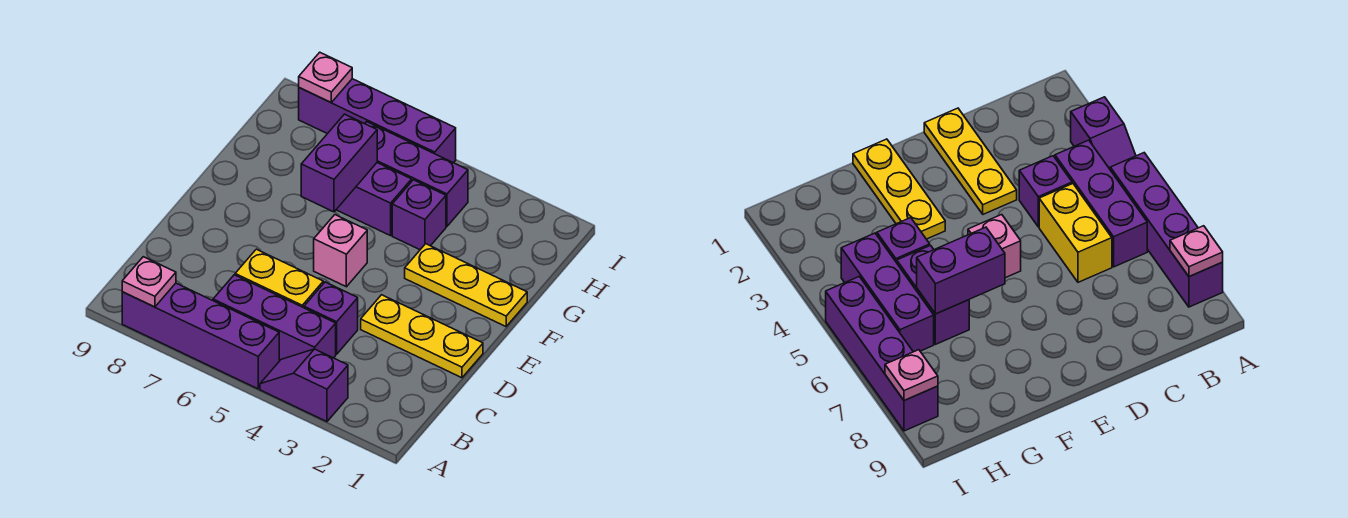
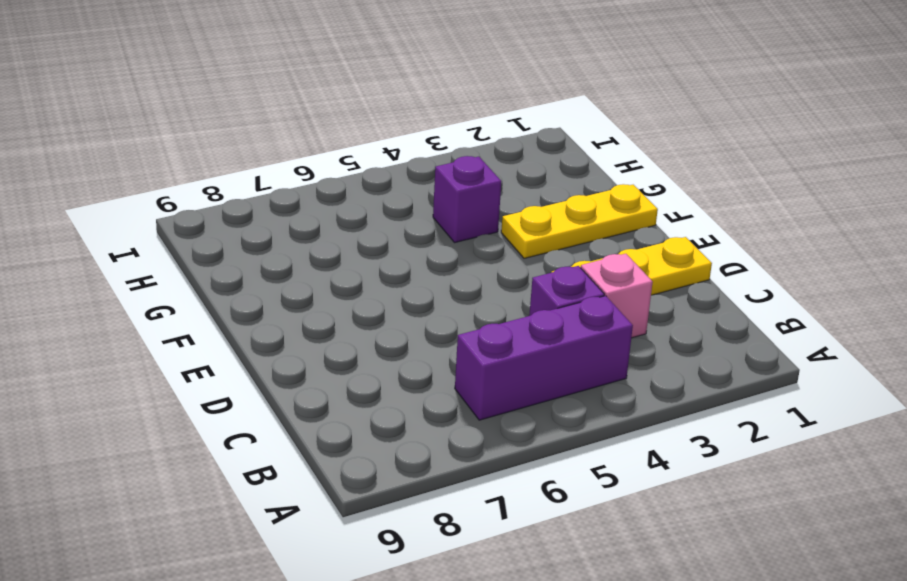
pink brick C3 level 1 -> pink brick E5 level 1
none -> purple slope A3:A4 level 1 top 3
none -> purple brick A5:A8 level 1
none -> yellow brick C5:C6 level 1

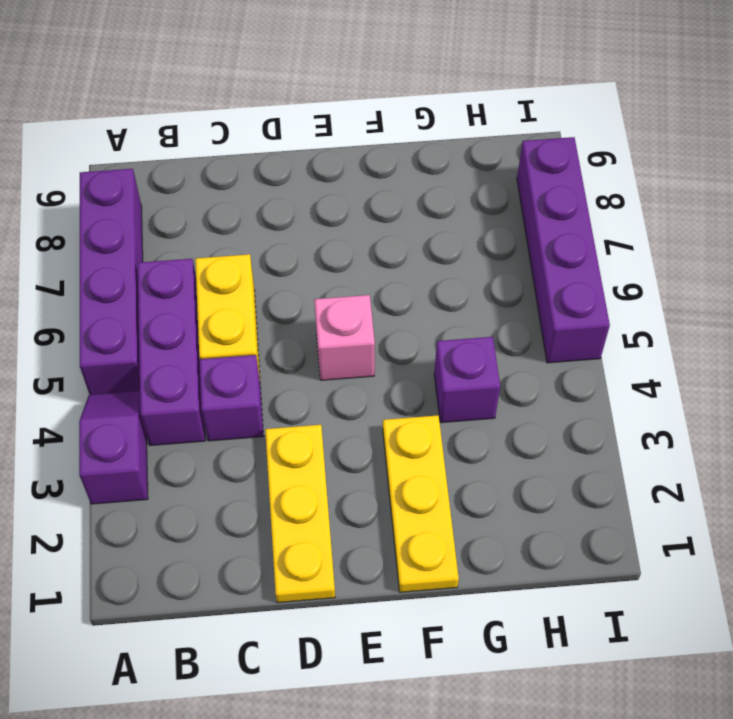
none -> purple brick G5:G6 level 1
none -> purple brick H4:H6 level 1
none -> pink plate A8 level 2

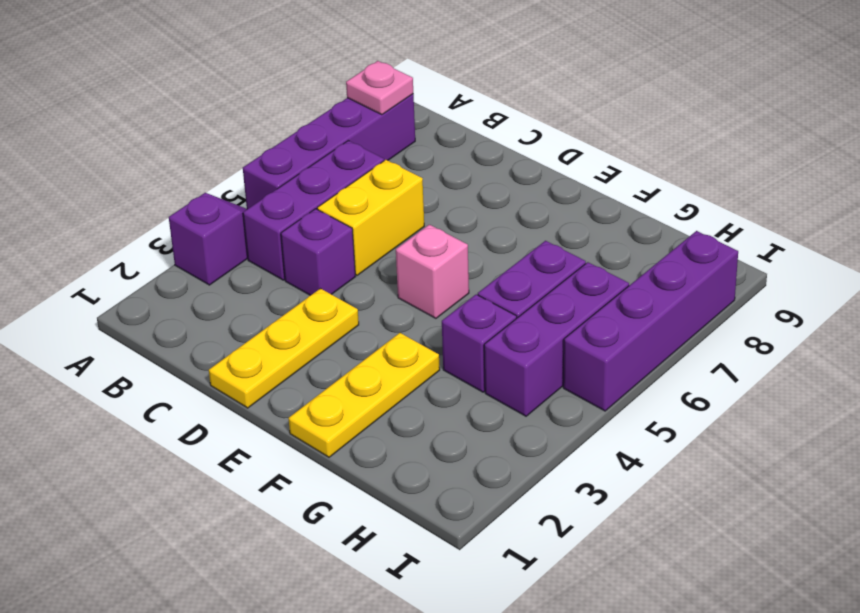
none -> purple brick F6:G6 level 2
none -> pink plate I8 level 2

